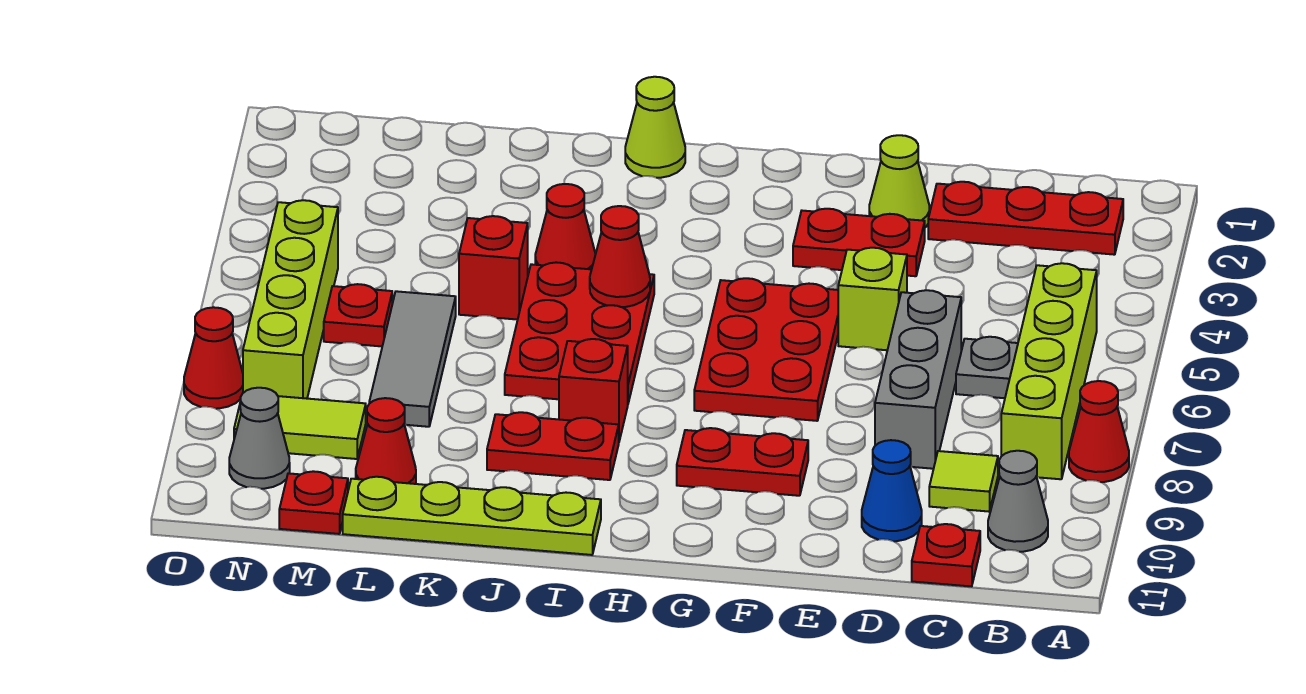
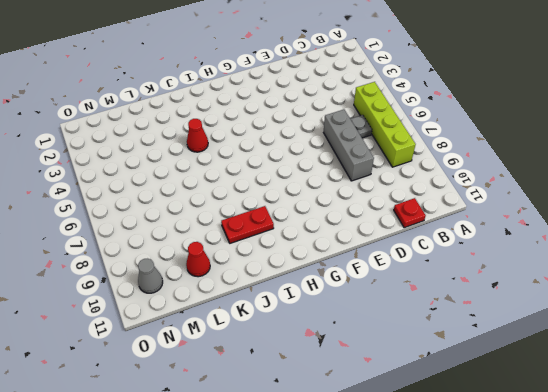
none -> red cone A8 level 1
none -> red plate B2:D2 level 1
none -> grey cone B10 level 1
none -> lime tile C9 level 1

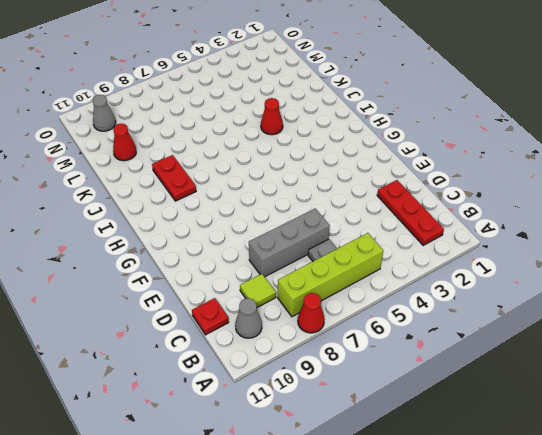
none -> blue cone D10 level 1
none -> lime cone E2 level 1
none -> red plate E3:F3 level 1
none -> lime brick E5 level 1

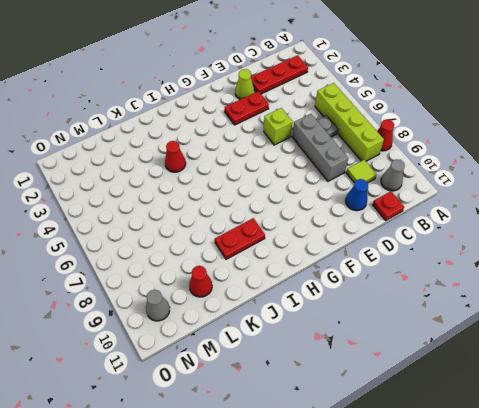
none -> red plate F5:G7 level 1
none -> red plate F9:G9 level 1
none -> lime cone I1 level 1
none -> red plate I5:J7 level 1

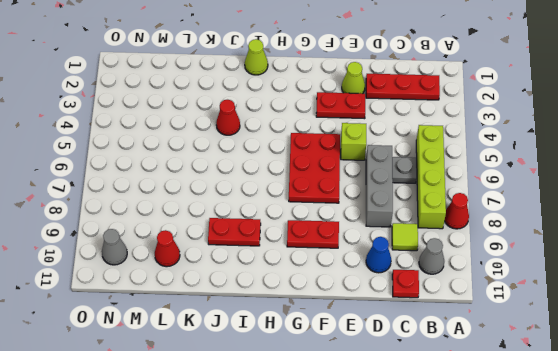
none -> red plate I5:J7 level 1
none -> red brick I8 level 1
none -> lime plate I11:L11 level 1
none -> red brick K5 level 1

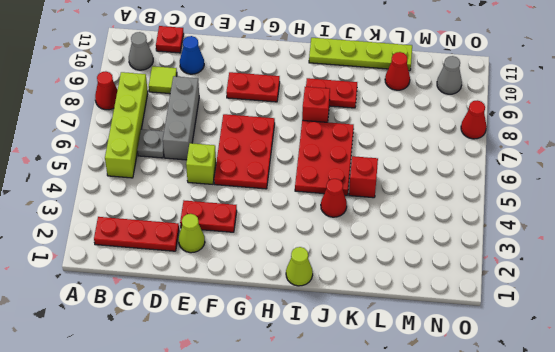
none -> grey tile L6:L8 level 1
none -> red plate M6 level 1
none -> lime tile M9:N9 level 1
none -> red plate M11 level 1

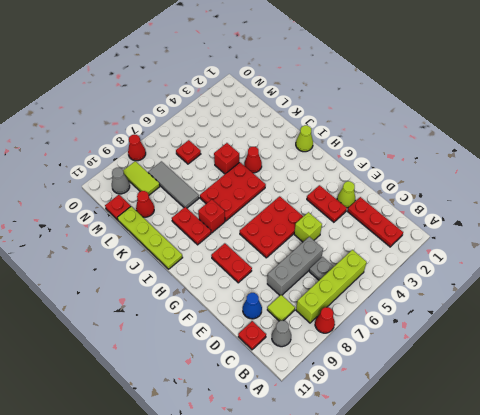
grey tile K8:M8 level 1 -> grey tile L6:L8 level 1
none -> lime brick N5:N8 level 1
none -> red cone I5 level 2

